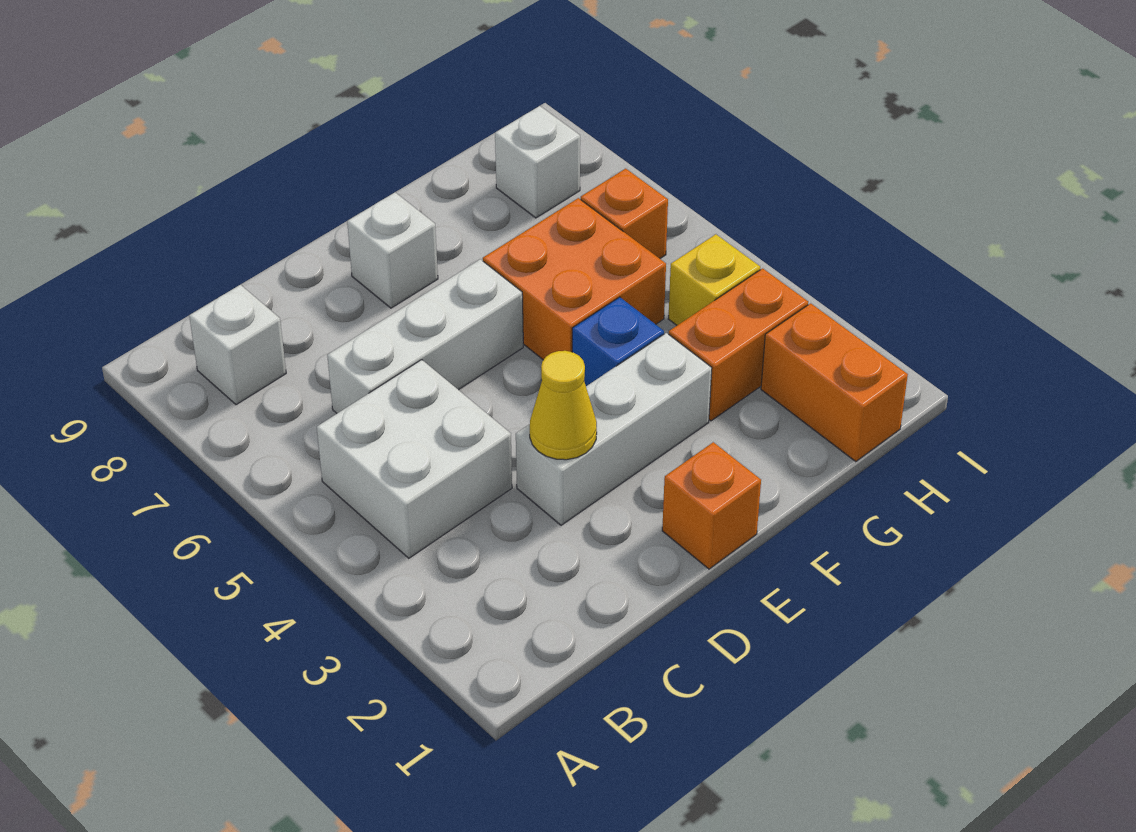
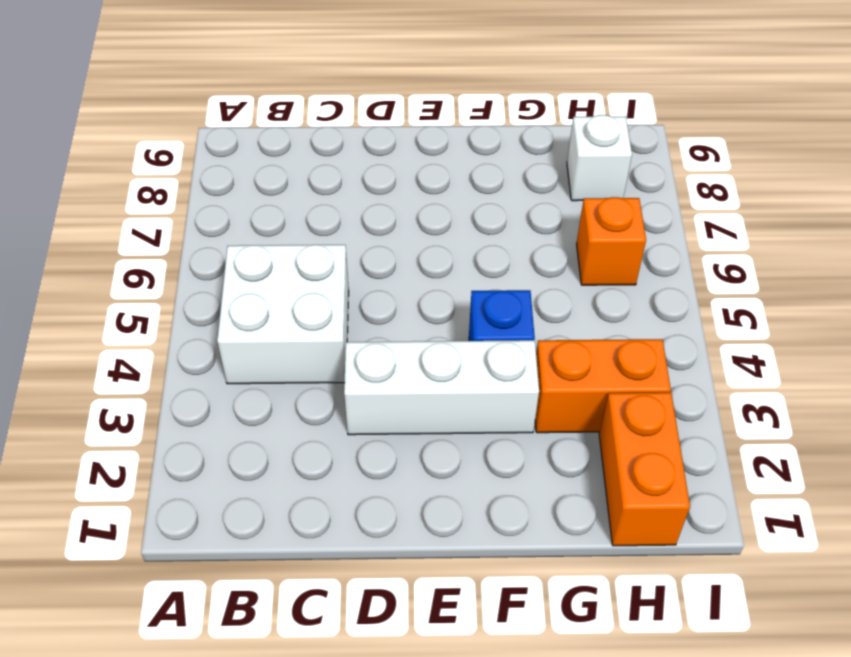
none -> white brick B8 level 1
none -> white brick C6:E6 level 1
none -> orange brick E1 level 1

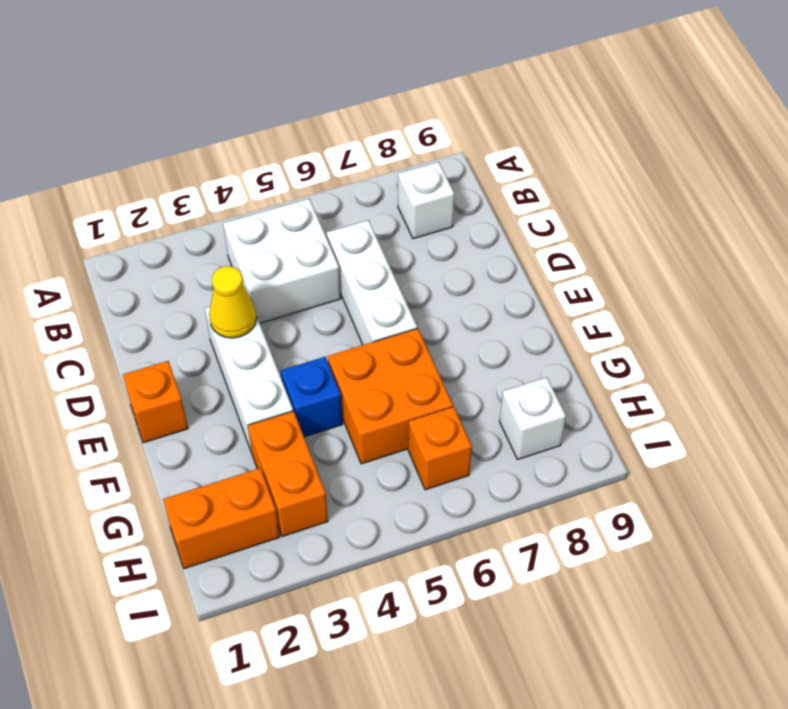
none -> white brick E8 level 1
none -> yellow brick H4 level 1

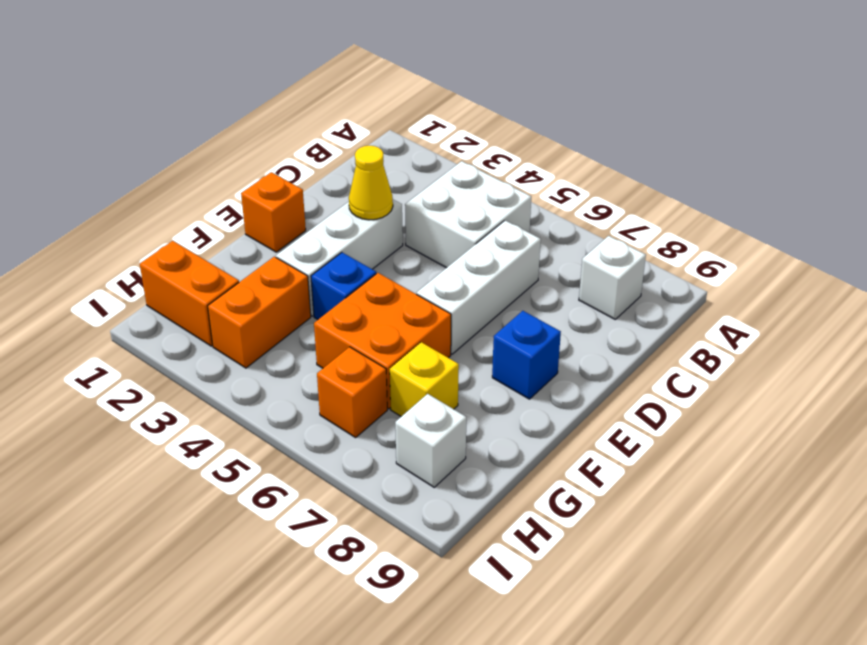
blue brick E8 level 1 -> white brick E8 level 1
yellow brick G7 level 1 -> yellow brick H4 level 1

